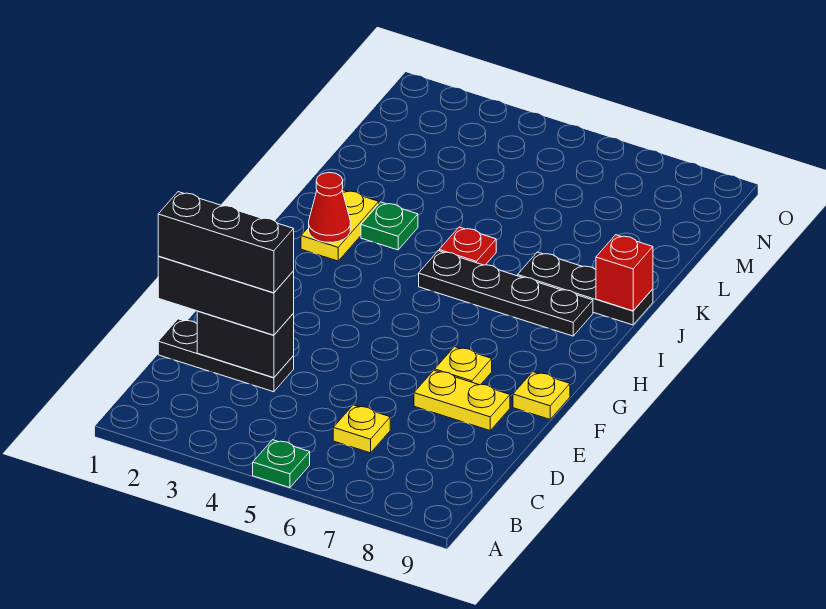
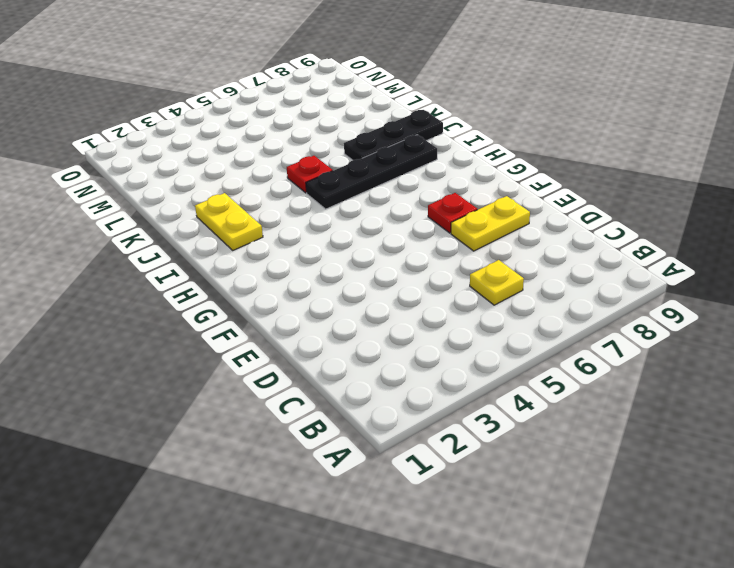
red plate F7 level 1 -> yellow plate F7 level 1
none -> green plate A5 level 1
none -> black plate D1:D3 level 1
none -> yellow plate F9 level 1

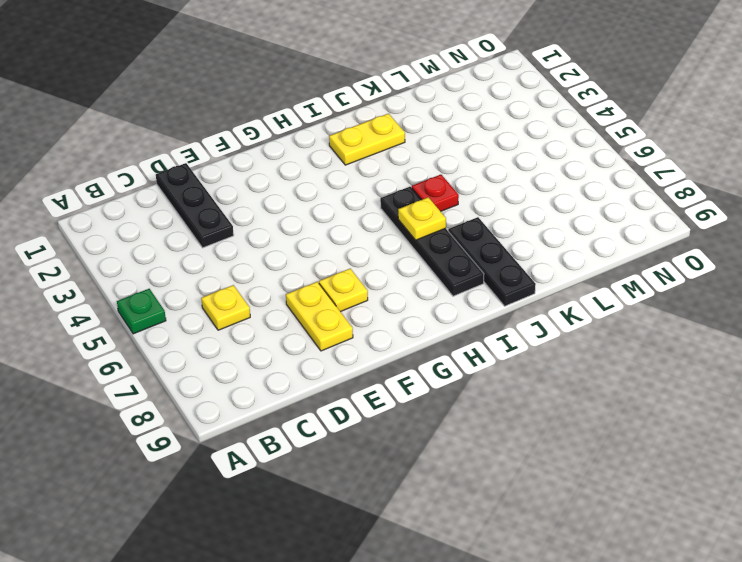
yellow plate I6 level 2 -> yellow plate F9 level 1
none -> green plate J3 level 1
none -> black brick D2:D3 level 2
none -> red cone I2 level 2

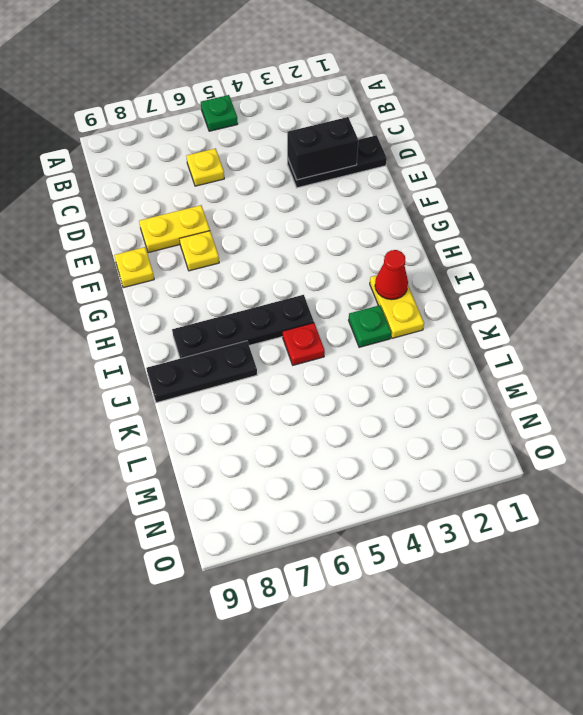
none -> red brick J9 level 2
none -> black brick D1:D3 level 3
none -> black brick D1:D3 level 4

